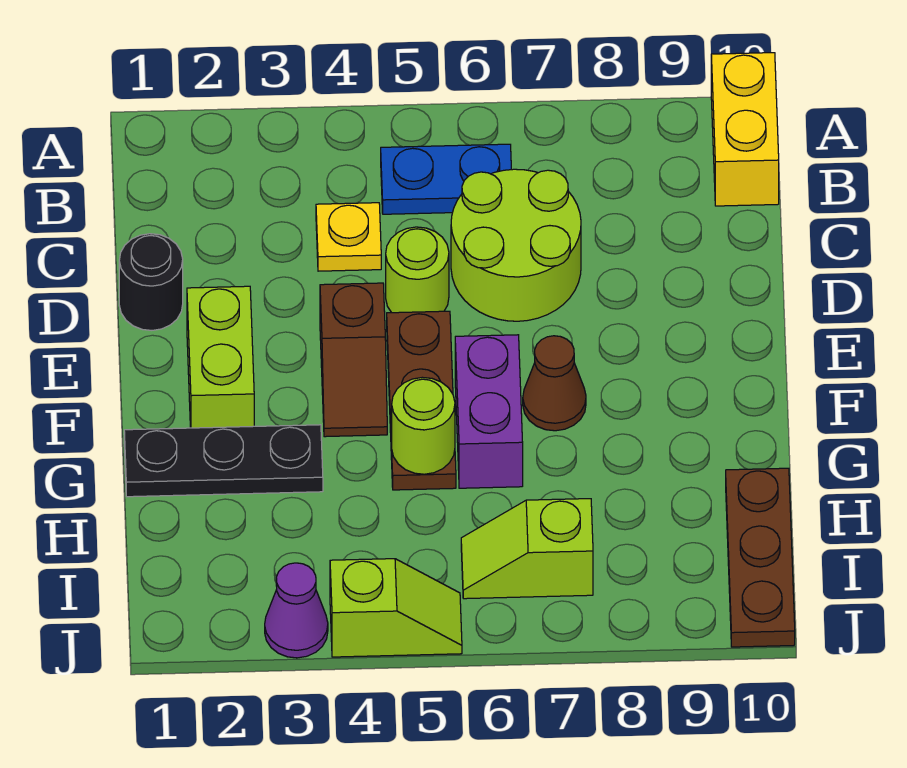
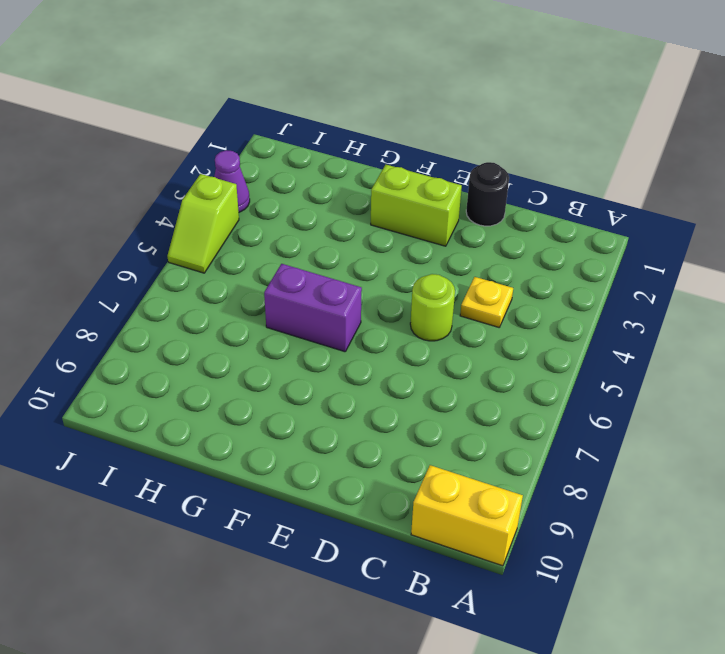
none -> blue plate B5:B6 level 1
none -> lime round brick C6:D7 level 1
none -> brown slope E4:F4 level 1 top E

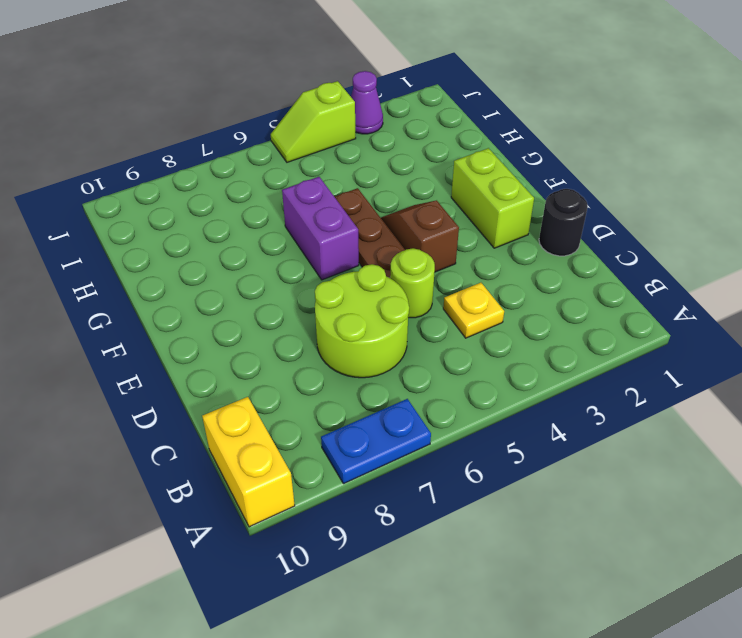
blue plate A7:A8 level 1 -> blue plate B5:B6 level 1
none -> brown cone F7 level 1
none -> black plate G1:G3 level 1
none -> brown plate H10:J10 level 1

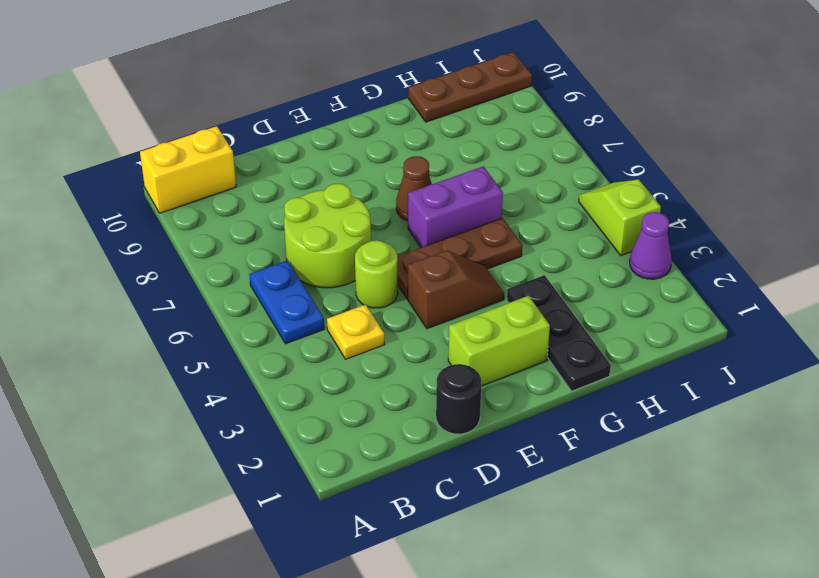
none -> lime slope I6:I7 level 1 top 7
none -> lime round brick G5 level 2

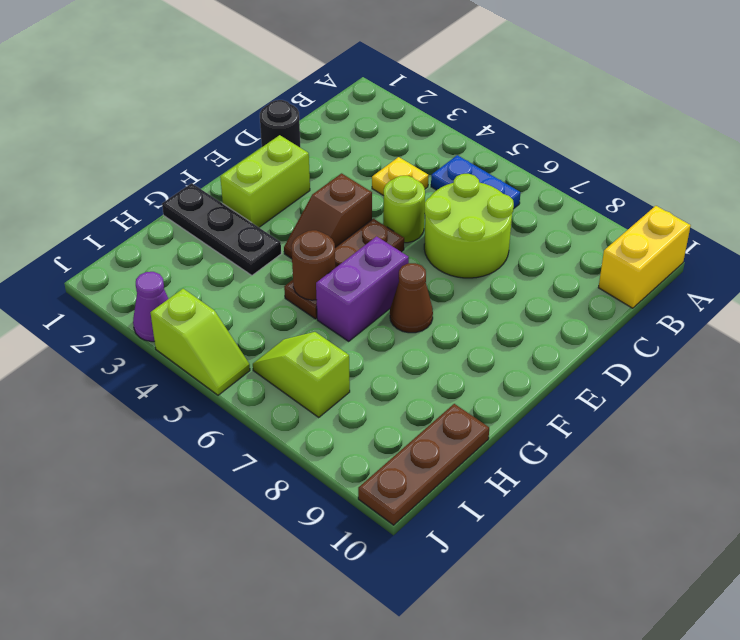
brown round brick G5 level 2 -> lime round brick G5 level 2

